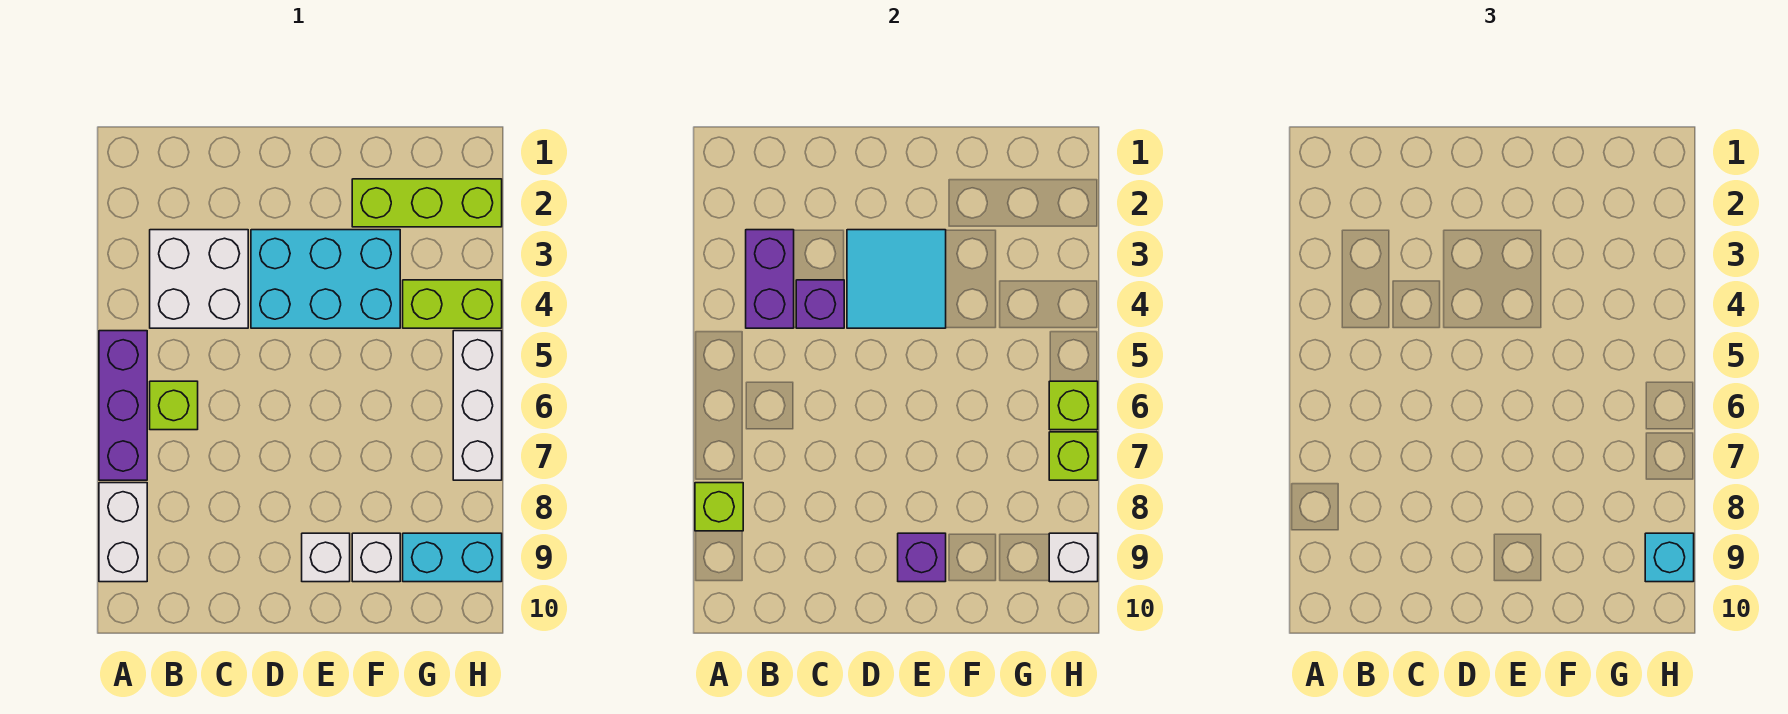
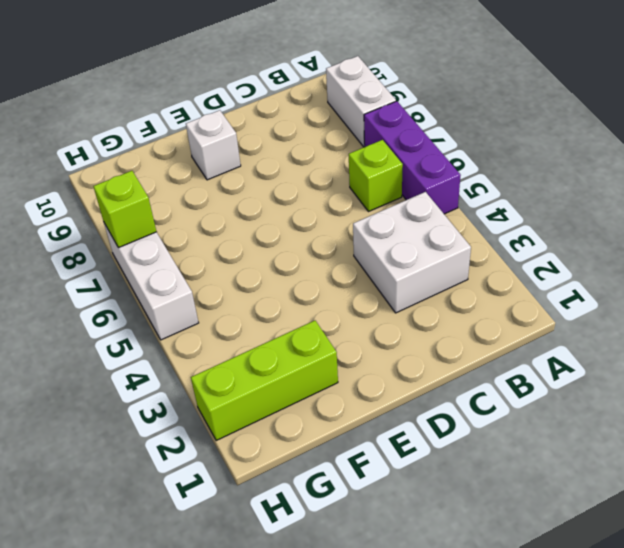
none -> cyan brick D3:F4 level 1
none -> white brick F9 level 1
none -> lime brick G4:H4 level 1

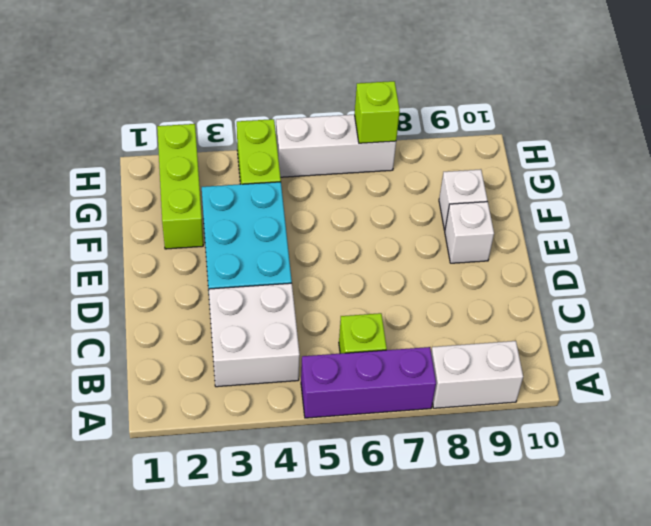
none -> cyan brick G9:H9 level 1
none -> lime brick A8 level 2
none -> purple brick B3:B4 level 2

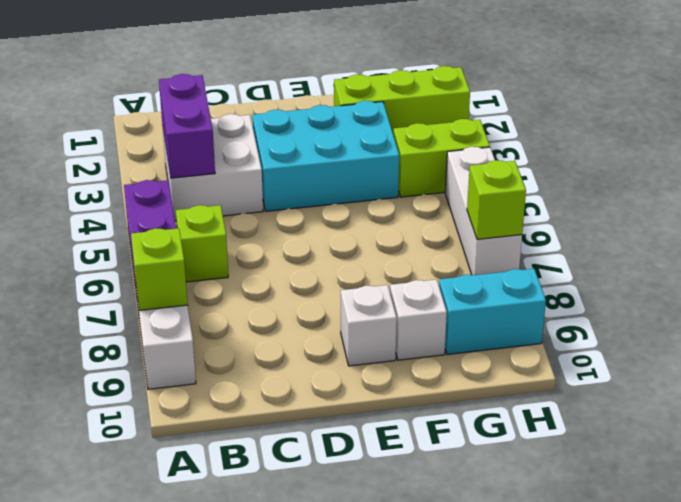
none -> purple brick C4 level 2
none -> cyan tile D3:E4 level 2
none -> purple brick E9 level 2

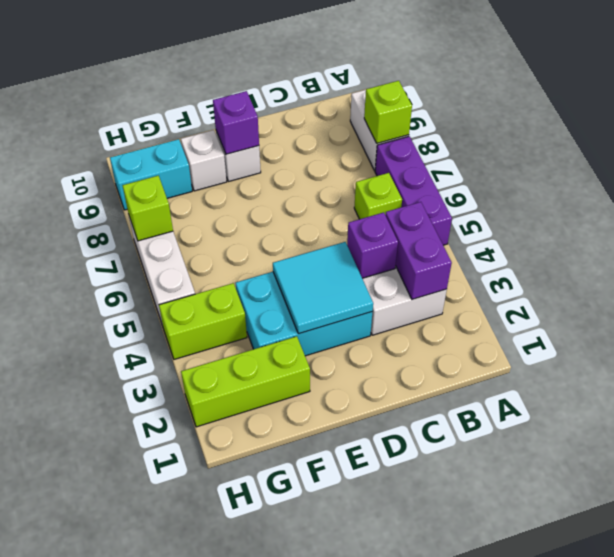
none -> lime brick H6 level 2
none -> white brick H9 level 2
none -> cyan brick H9 level 3

